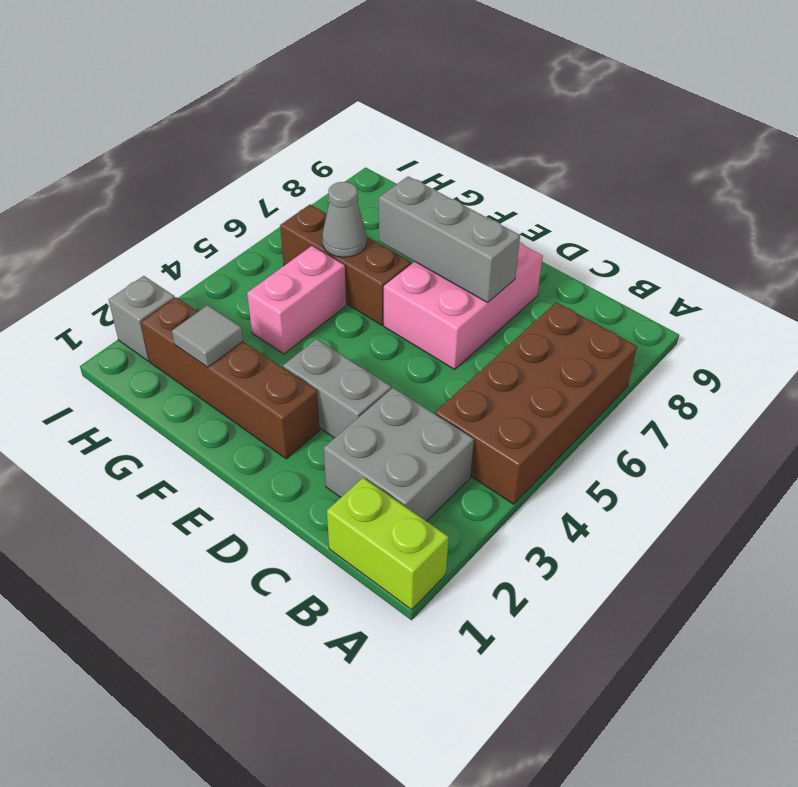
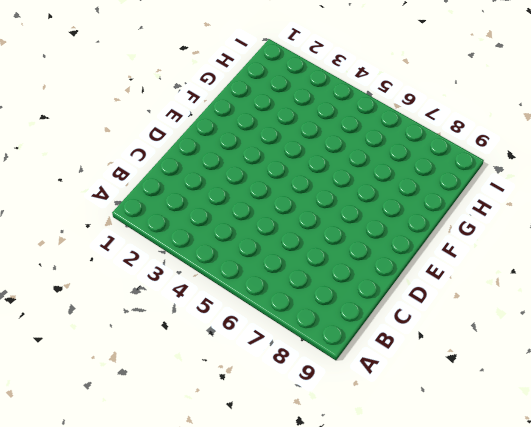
none -> lime brick A1:B1 level 1
none -> brown brick A4:B7 level 1
none -> grey brick B2:C3 level 1

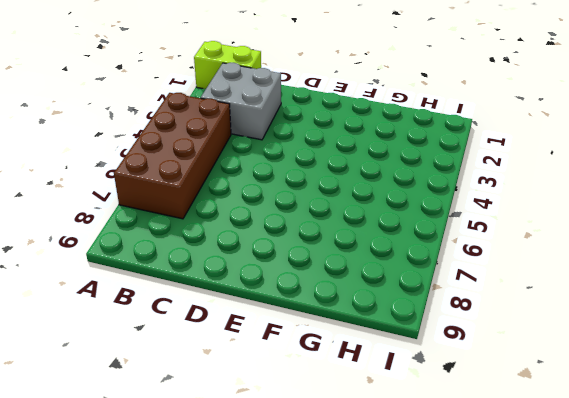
none -> grey brick D3:E3 level 1
none -> pink brick D6:E8 level 1
none -> brown brick E2:H2 level 1

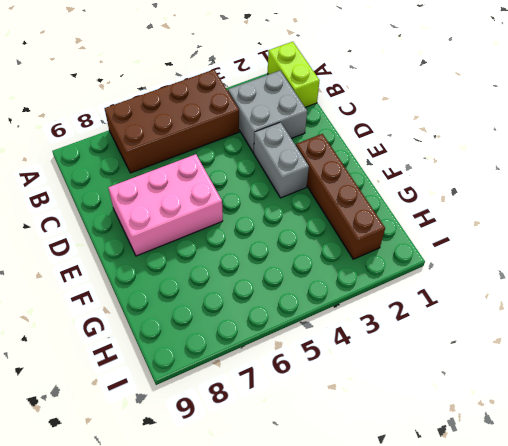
none -> brown brick F6:H6 level 1
none -> pink brick G4:G5 level 1
none -> grey brick I2 level 1

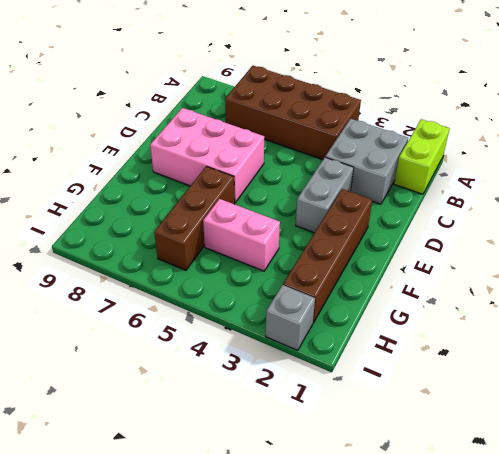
none -> grey brick D7:F7 level 2
none -> grey tile G2 level 2
none -> grey cone G6 level 2

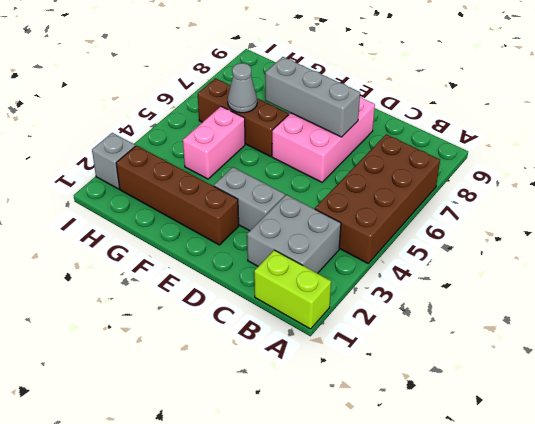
none -> grey tile G2 level 2

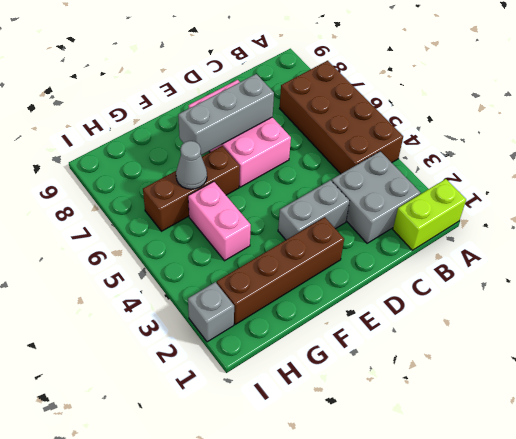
none -> grey tile G2 level 2

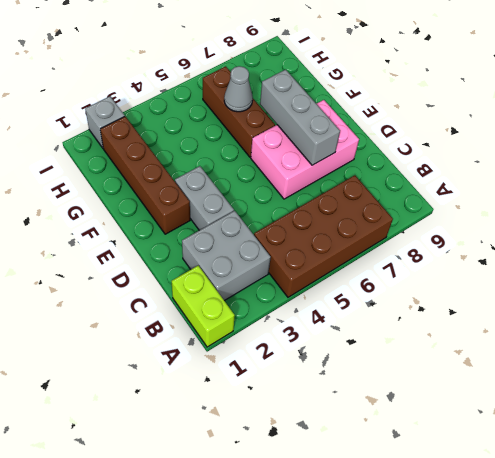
none -> pink brick G4:G5 level 1
none -> grey tile G2 level 2

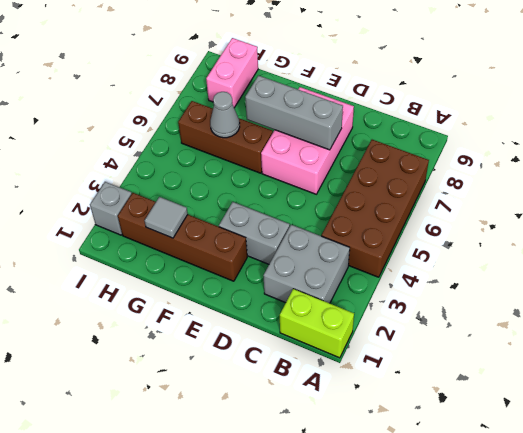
pink brick H8:H9 level 1 -> pink brick G4:G5 level 1

